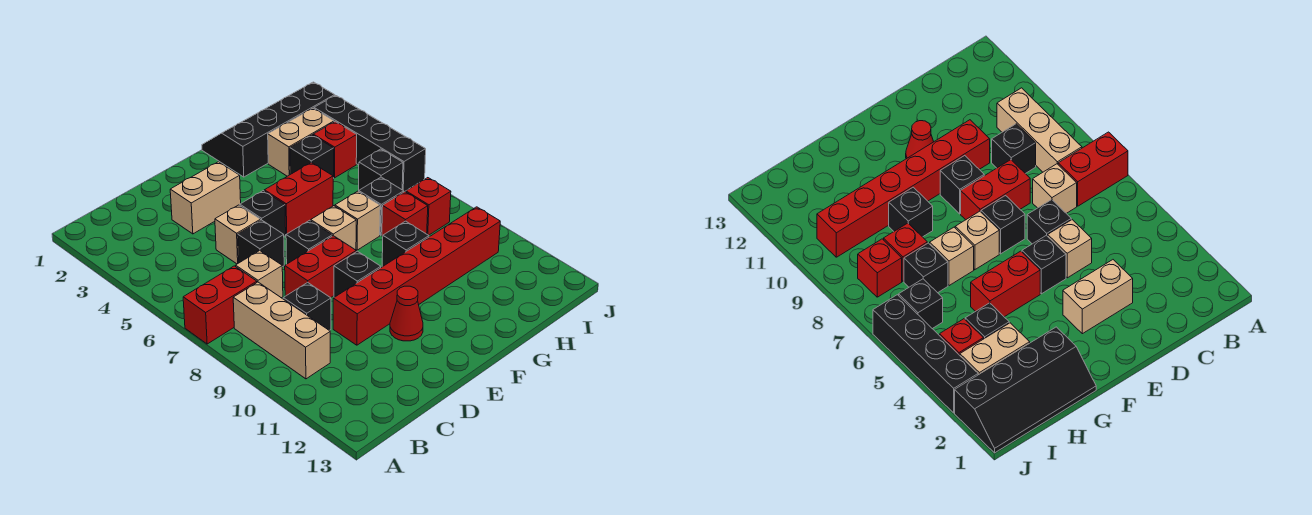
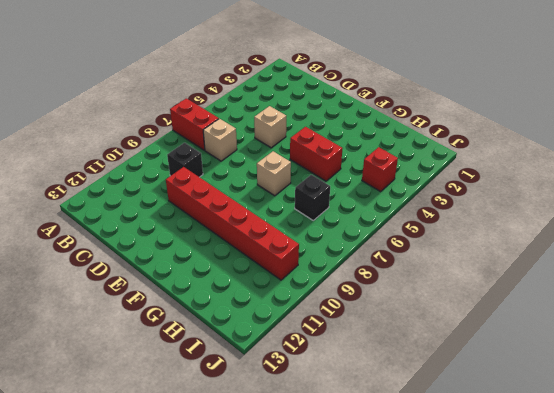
none -> tan brick B8:B10 level 1
none -> tan brick D3:E3 level 1
none -> black brick D6 level 1

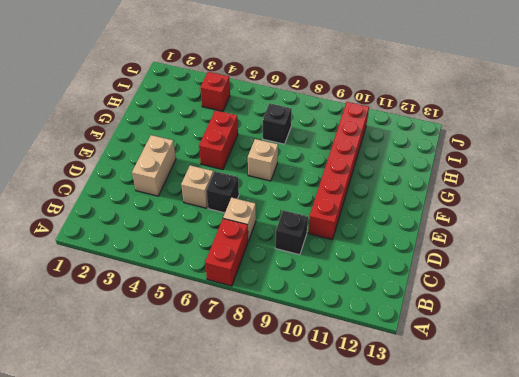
none -> tan brick B8:B10 level 1
none -> red brick D8:E8 level 1
none -> black brick E5 level 1

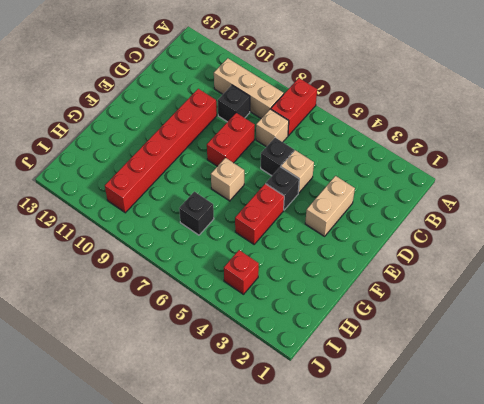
none -> black brick E7 level 1
none -> black brick E9 level 1
none -> red cone E11 level 1

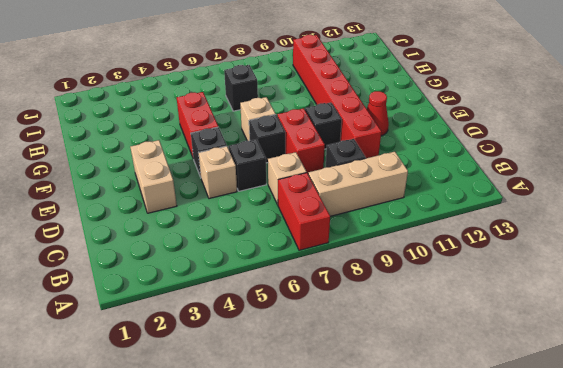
none -> black slope G1:J2 level 1 top 2
none -> tan brick G7 level 1
none -> black brick G9 level 1

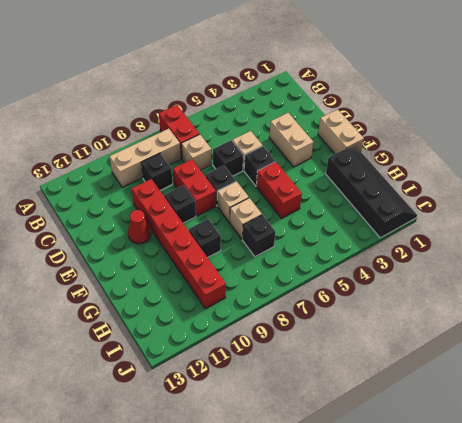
tan brick E1:F1 level 1 -> tan brick H3:I3 level 1
none -> black brick H4 level 1
none -> red brick H8 level 1
none -> red brick I4 level 1

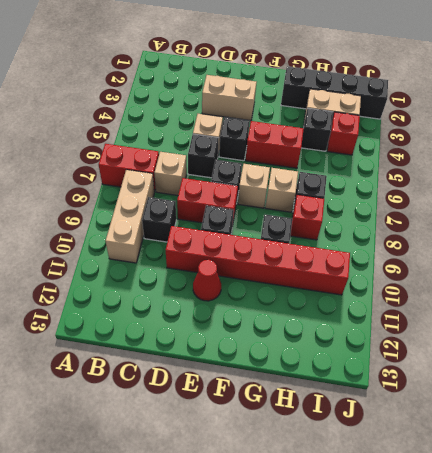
none -> black brick I6 level 1
none -> red brick I8 level 1
none -> black brick J3:J6 level 1

